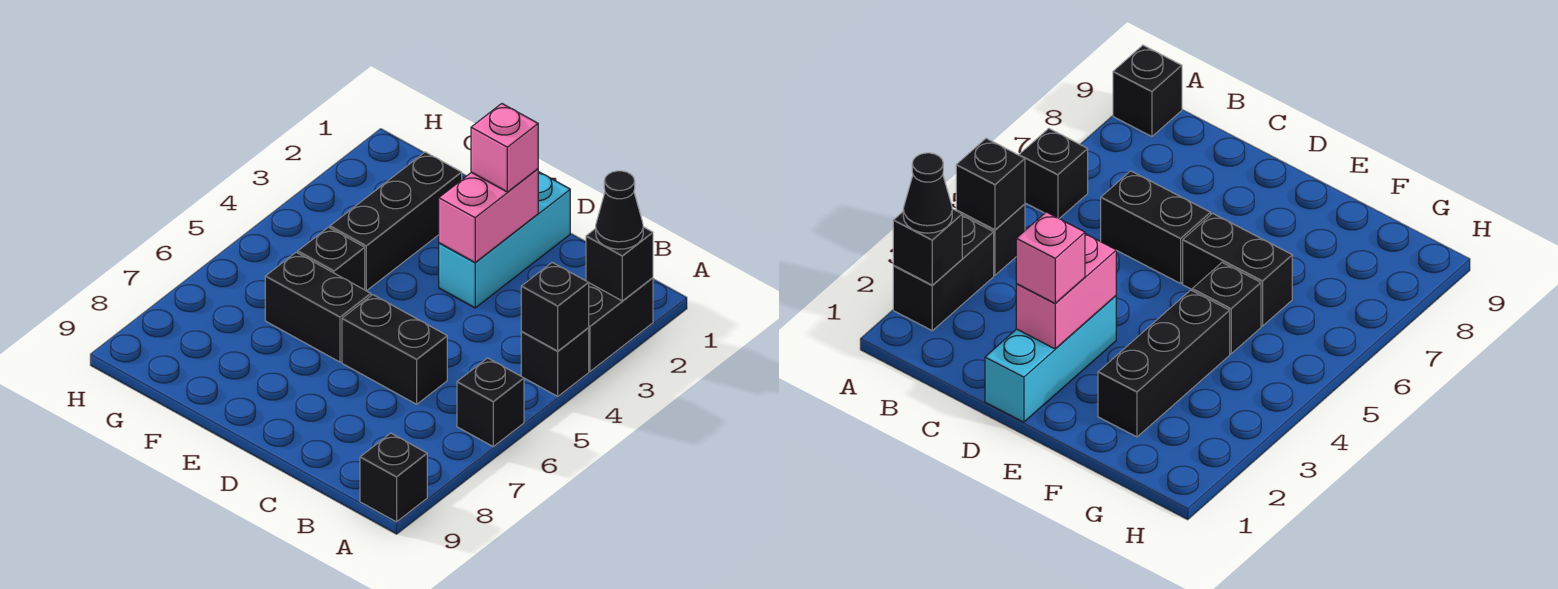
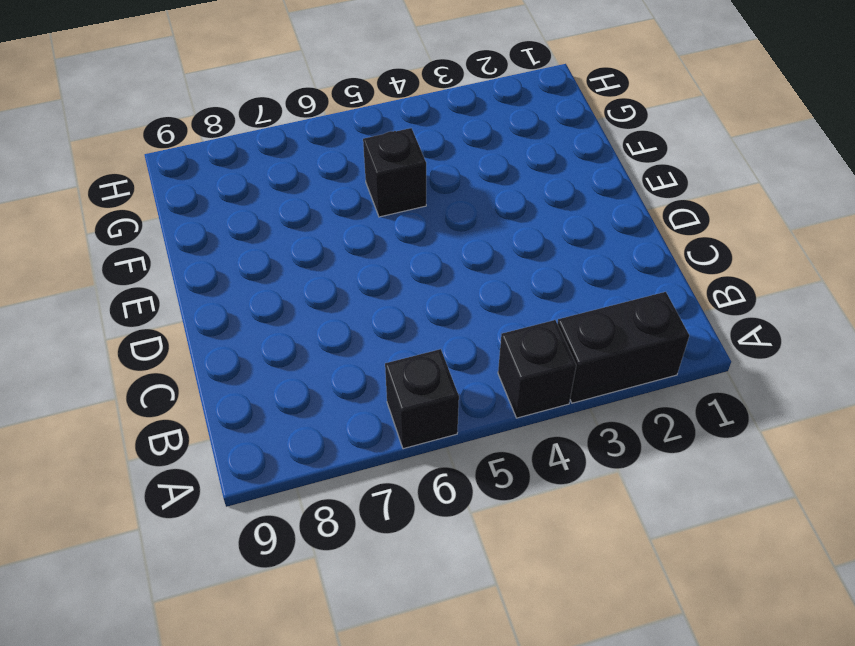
none -> black brick A9 level 1
none -> black brick C6:D6 level 1
none -> cyan brick D1:D3 level 1

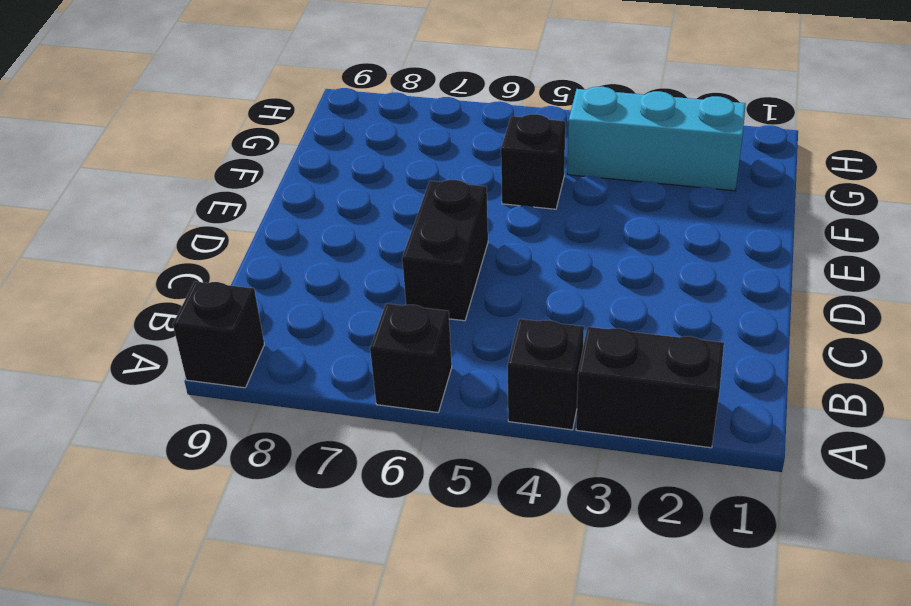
cyan brick G2:G4 level 1 -> cyan brick D1:D3 level 1
none -> black brick E6:F6 level 1
none -> black brick F2:F4 level 1
none -> black brick A2 level 2

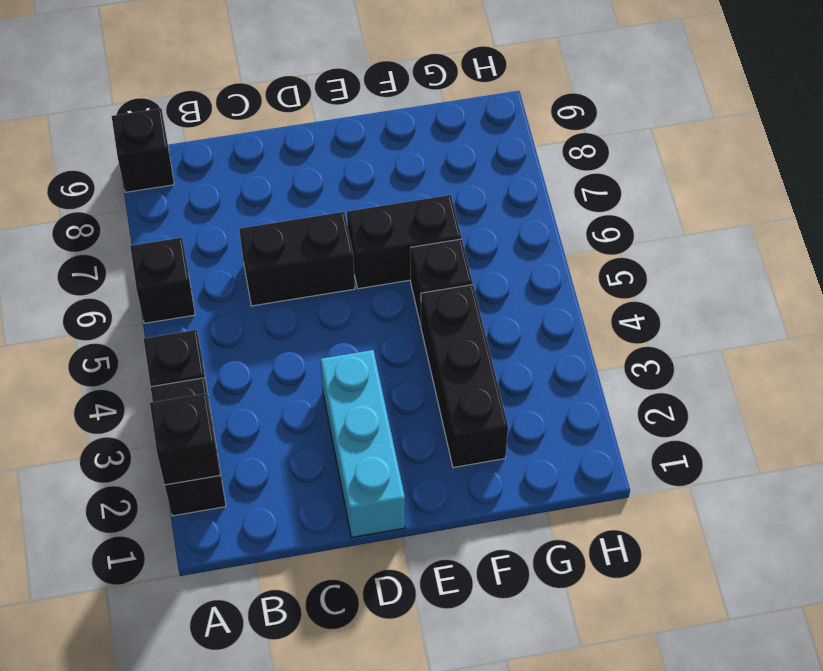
none -> black brick A4 level 2
none -> pink brick D2:D3 level 2
none -> black cone A2 level 3

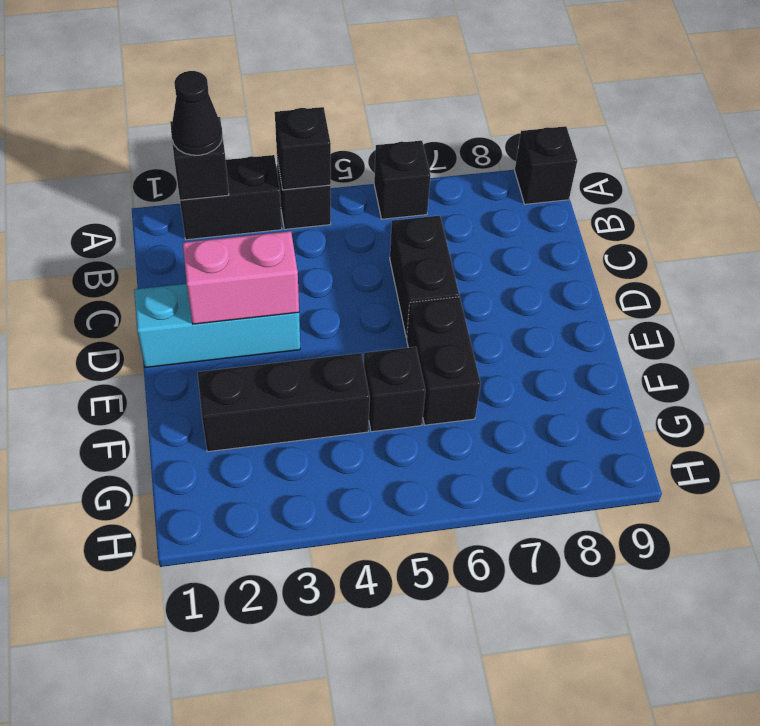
none -> pink brick D2 level 3

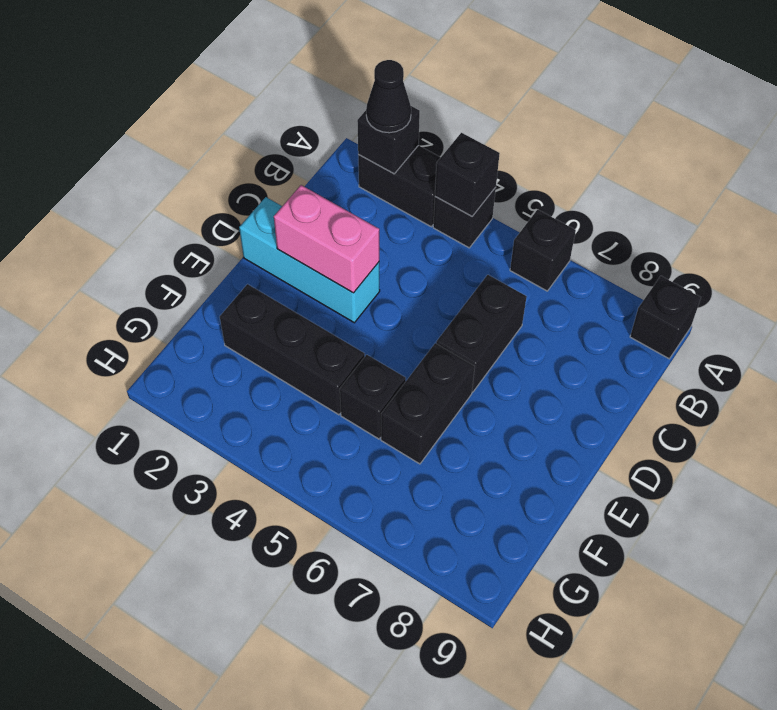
none -> pink brick D2 level 3

